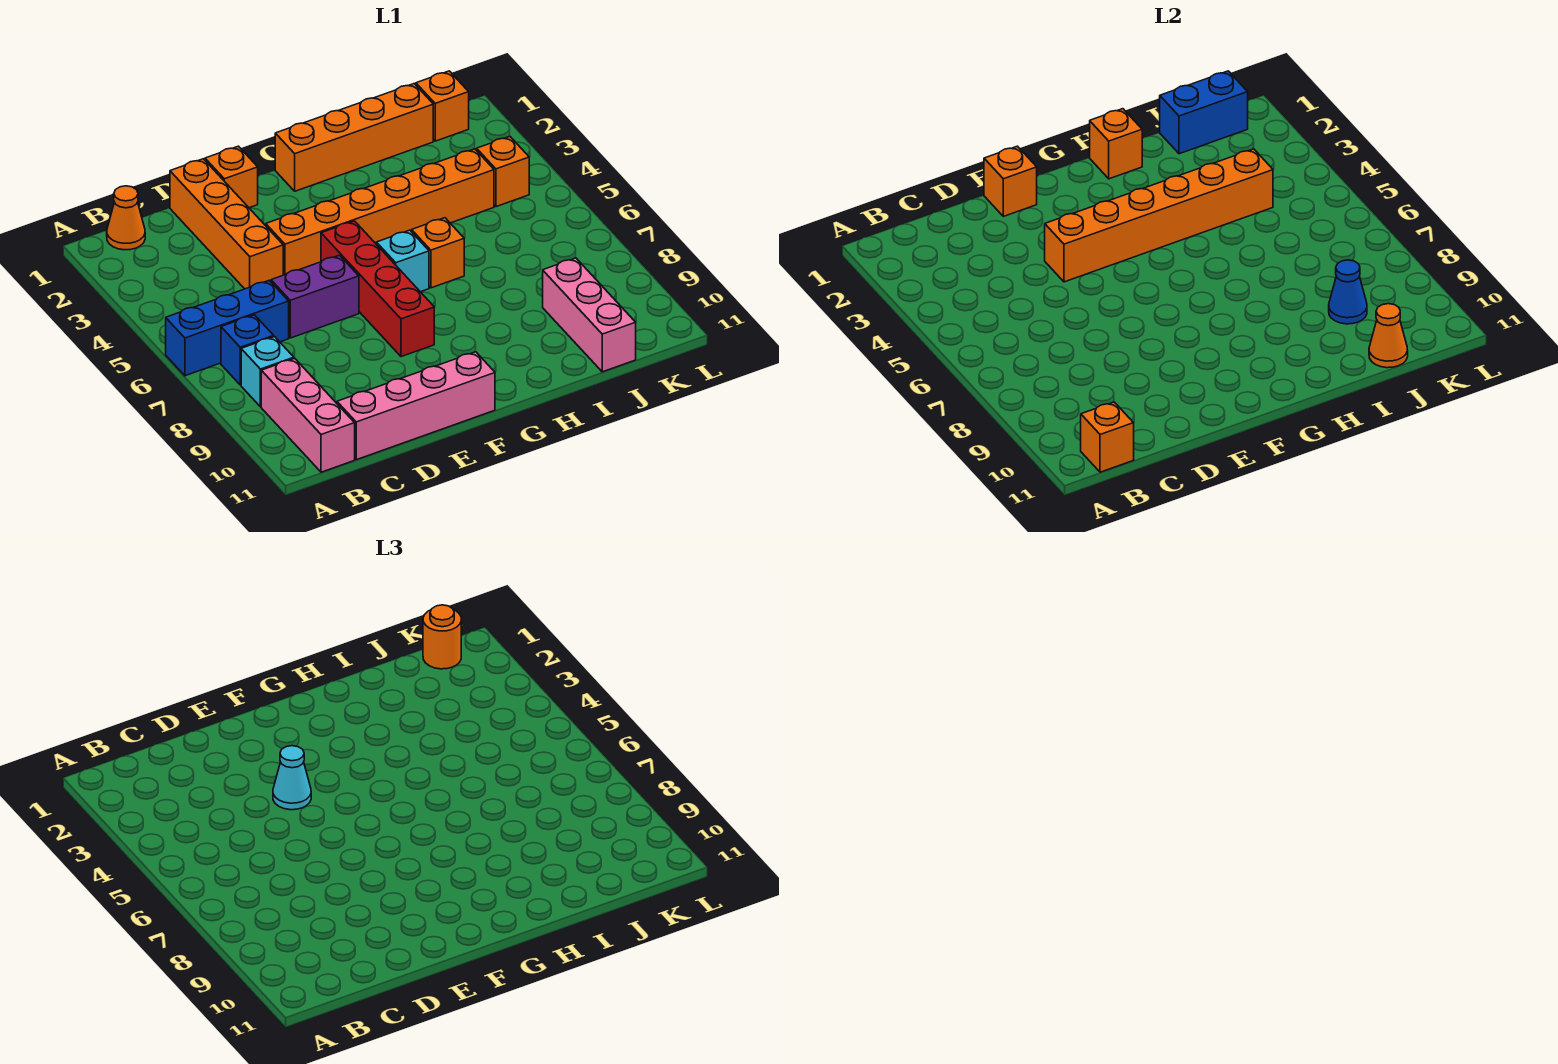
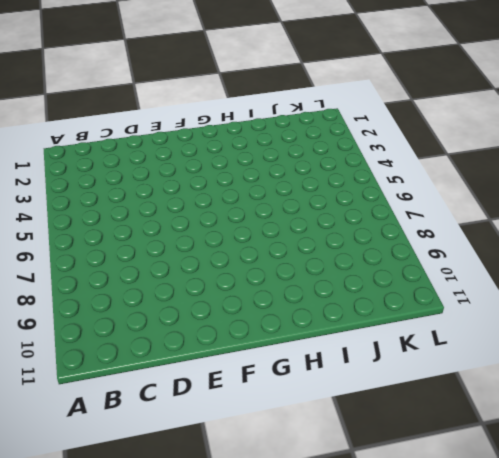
none -> blue brick A6:C6 level 1
none -> orange cone B1 level 1
none -> blue brick B7 level 1

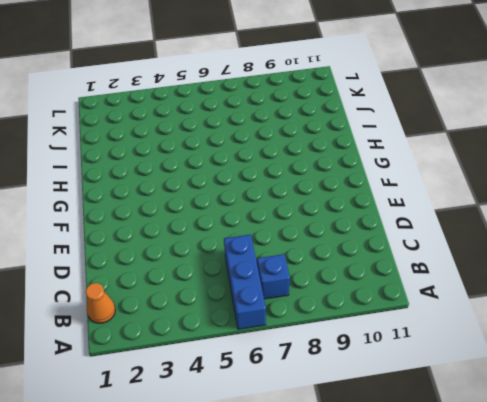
none -> cyan brick B8 level 1
none -> pink brick B9:B11 level 1
none -> pink brick C11:F11 level 1

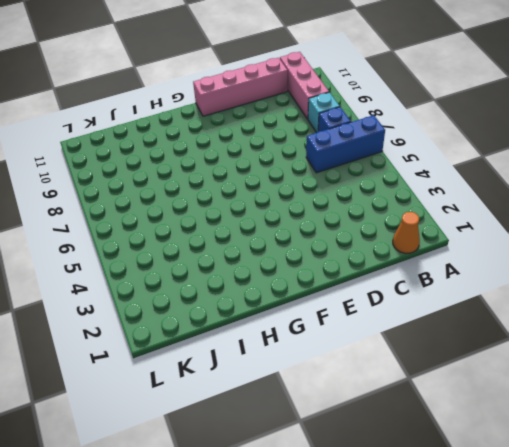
none -> orange brick D1:D4 level 1
none -> purple brick D6:E6 level 1
none -> orange brick E1 level 1

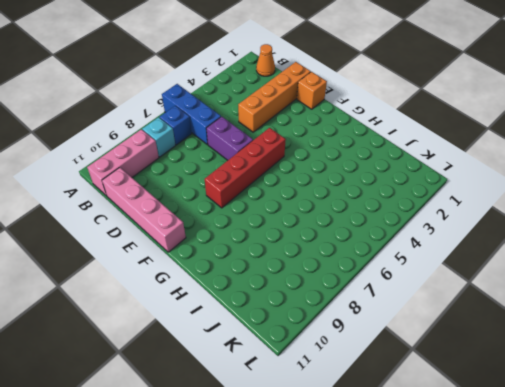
none -> orange brick E4:J4 level 1
none -> orange brick G1:J1 level 1
none -> cyan brick G6 level 1

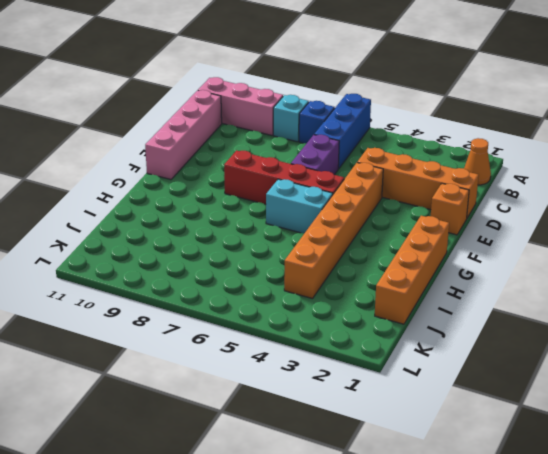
cyan brick G5:G6 level 1 -> cyan brick G6 level 1
none -> orange brick H6 level 1
none -> pink brick J9:J11 level 1
none -> orange brick K1 level 1

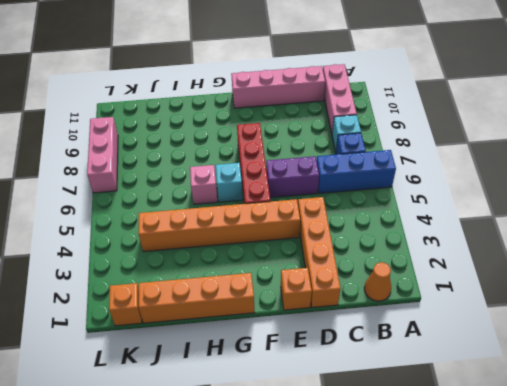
pink brick H6 level 1 -> orange brick H6 level 1
pink brick L7:L9 level 1 -> pink brick J9:J11 level 1
none -> orange brick K4 level 1
none -> orange brick B11 level 2
none -> orange brick E1 level 2

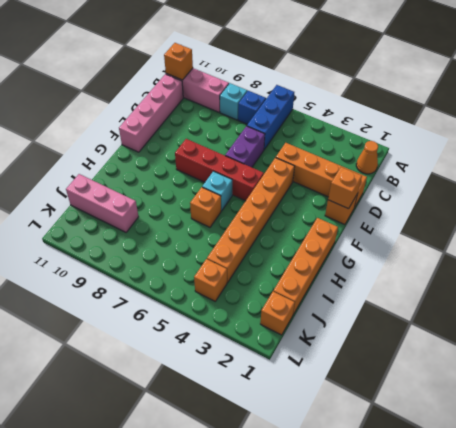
none -> orange brick E4:J4 level 2
none -> orange brick H1 level 2
none -> blue brick J1:K1 level 2

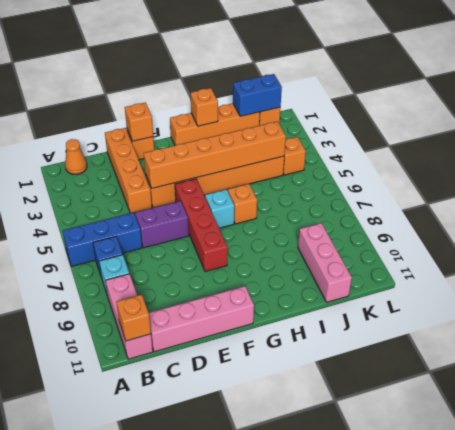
none -> blue cone J9 level 2
none -> orange cone J11 level 2
none -> cyan cone E4 level 3

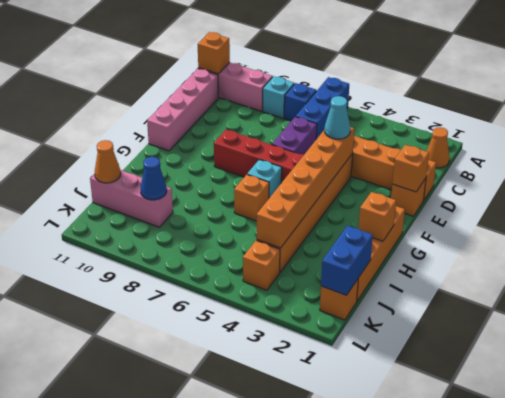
none -> orange round brick K1 level 3

